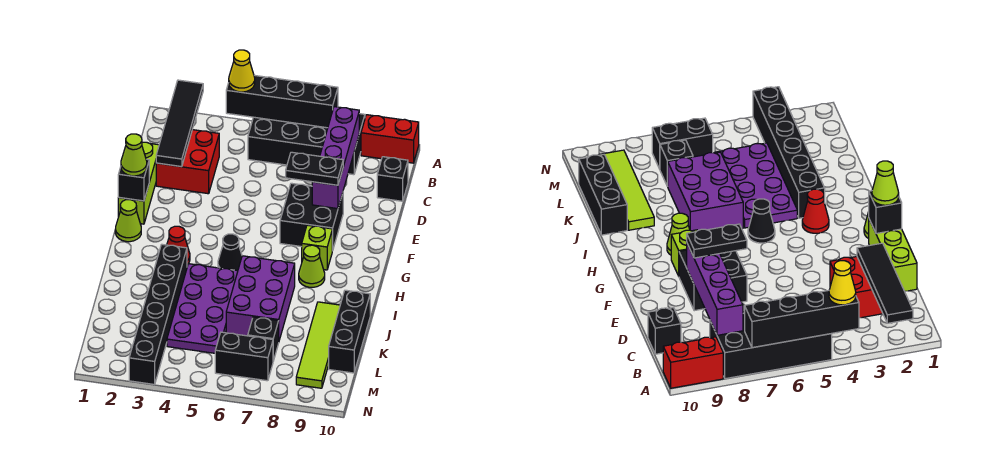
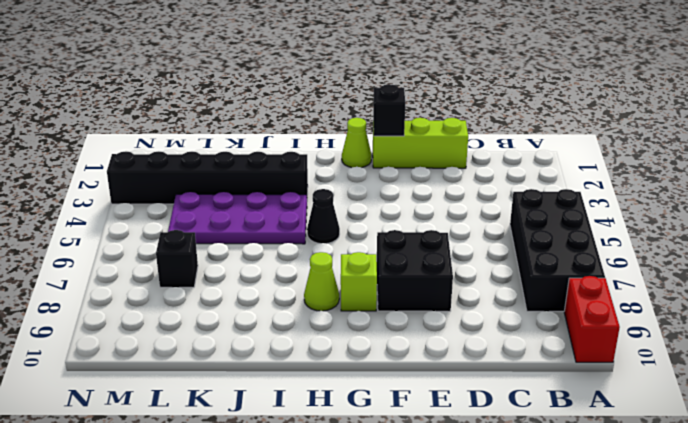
none -> red brick C2:D3 level 1
none -> black brick C10 level 1
none -> red cone H3 level 1

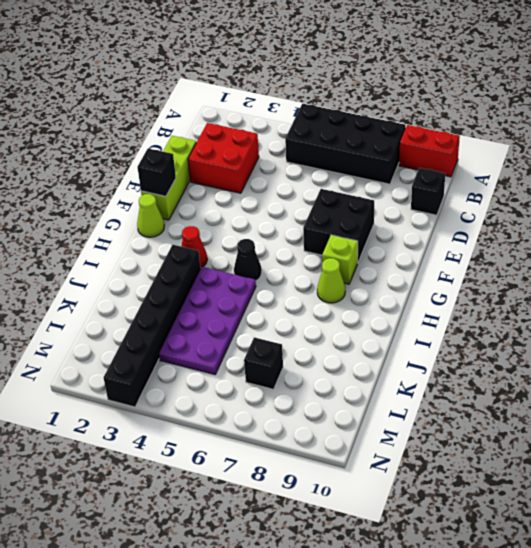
none -> purple brick I6:K7 level 1
none -> lime tile J9:M9 level 1
none -> black brick J10:L10 level 1

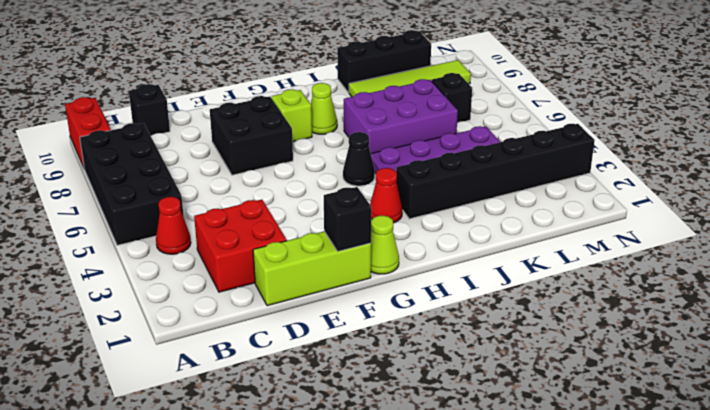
red cone B4 level 1 -> none
none -> black brick M6:M7 level 1
none -> black tile A2:D2 level 2
none -> black brick A4:A7 level 2

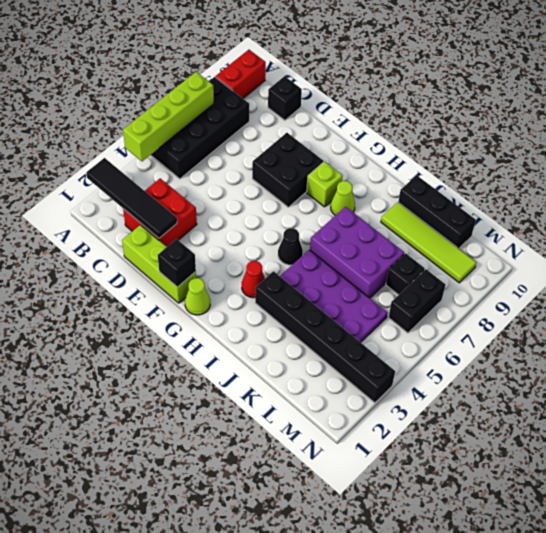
lime brick A4:A7 level 2 -> black brick A4:A7 level 2
none -> purple brick B8:E8 level 2
none -> yellow cone A4 level 3
none -> black plate E7:E8 level 3

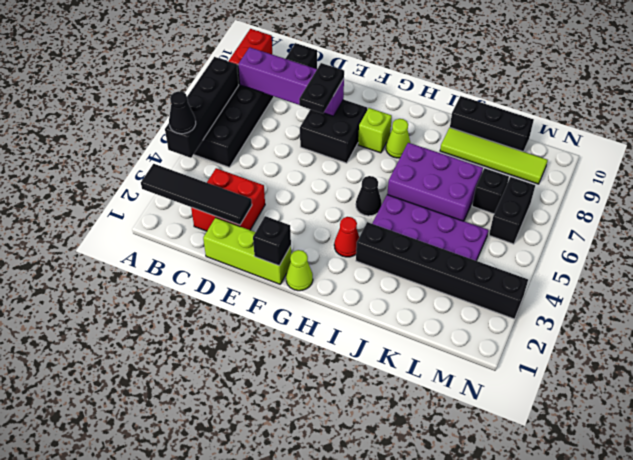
black cone A4 level 3 -> yellow cone A4 level 3
none -> lime cone F1 level 3

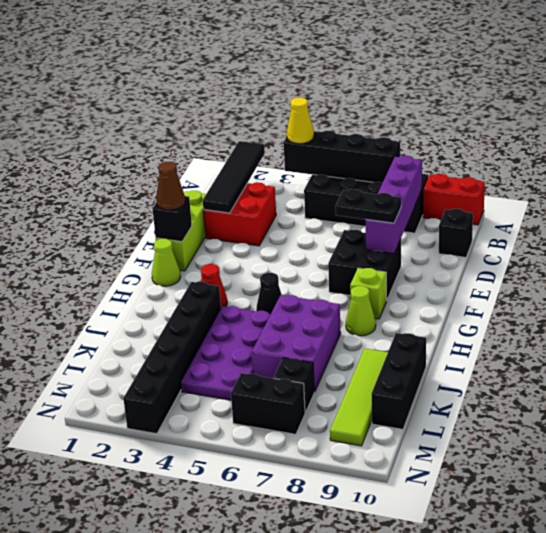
brown cone F1 level 3 -> lime cone F1 level 3

